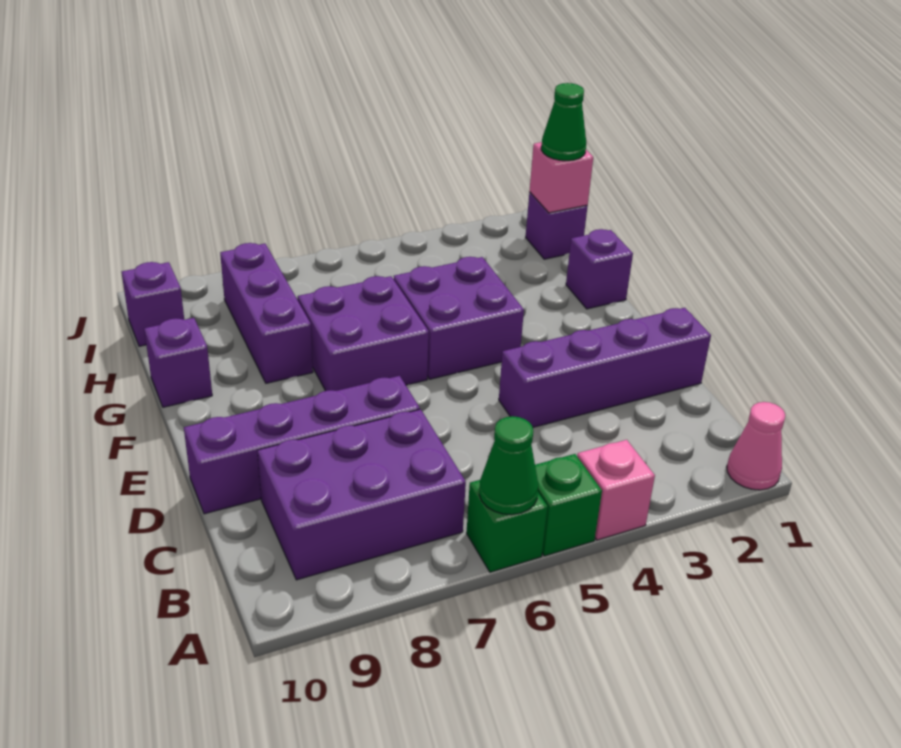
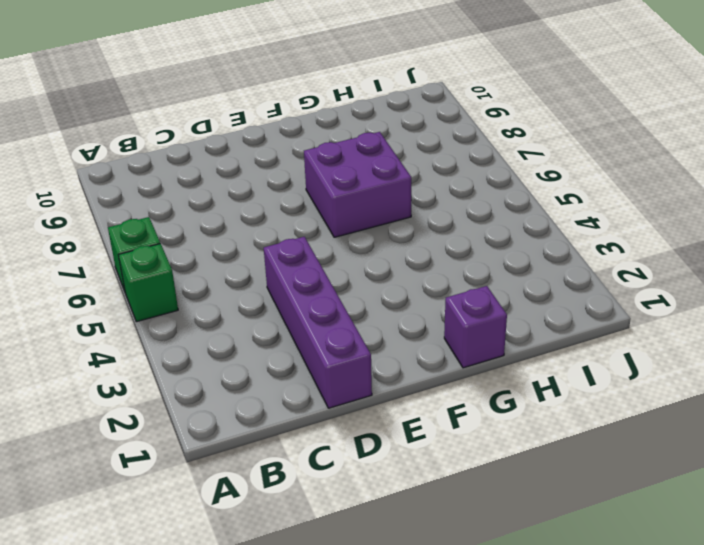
none -> pink cone A1 level 1
none -> pink brick A4 level 1
none -> purple brick B7:C9 level 1

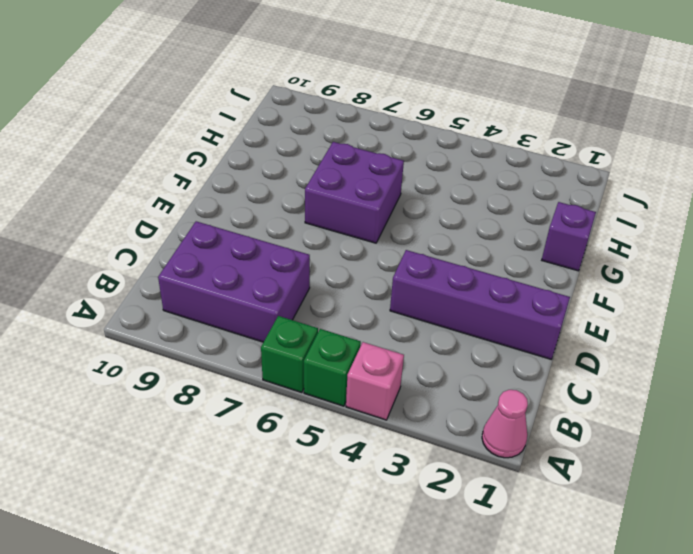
none -> purple brick D7:D10 level 1
none -> purple brick F4:G5 level 1
none -> purple brick G8:I8 level 1

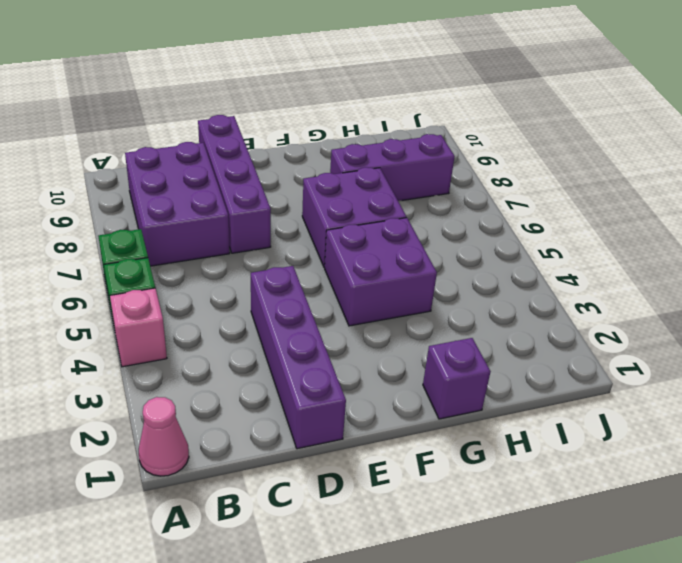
none -> purple brick G10 level 1
none -> purple brick I1 level 1
none -> purple brick I10 level 1

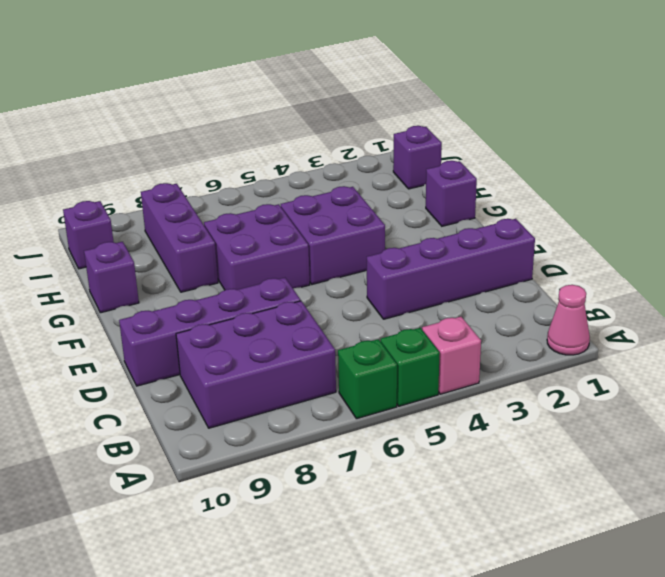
none -> green cone A6 level 2
none -> pink brick I1 level 2
none -> green cone I1 level 3

